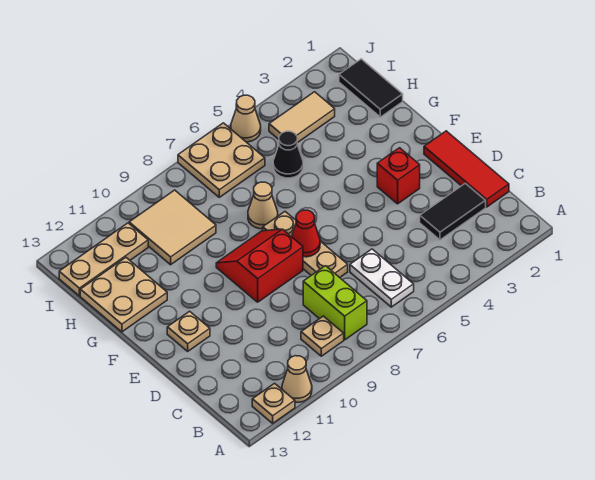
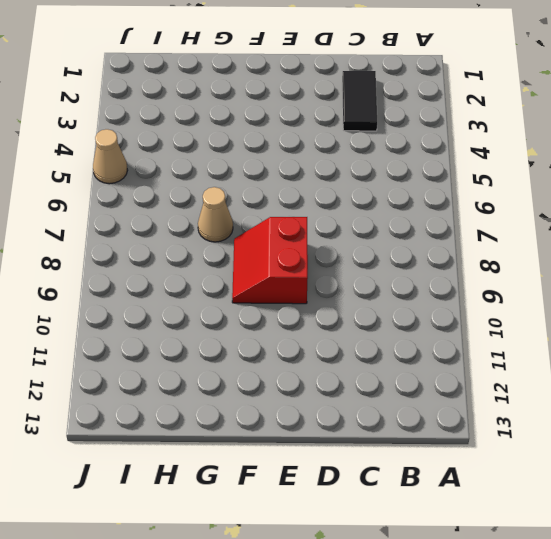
none -> tan cone A11 level 1
none -> tan plate A12 level 1
none -> white plate B6:C6 level 1

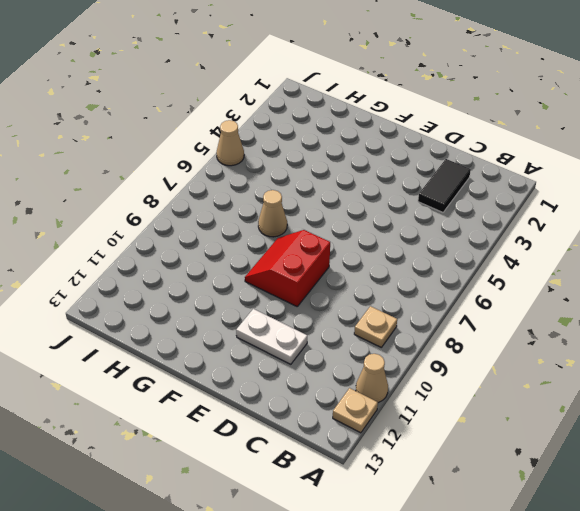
white plate D11:E11 level 1 -> white plate B6:C6 level 1
none -> lime brick B8:C8 level 1
none -> red tile C1:E1 level 1
none -> tan plate D7:F7 level 1

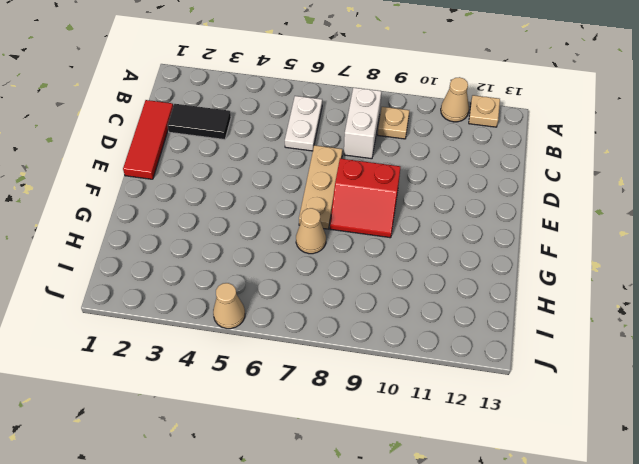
white brick B8:C8 level 1 -> lime brick B8:C8 level 1
none -> red brick E3 level 1
none -> tan plate E12 level 1
none -> tan plate G12:H13 level 1

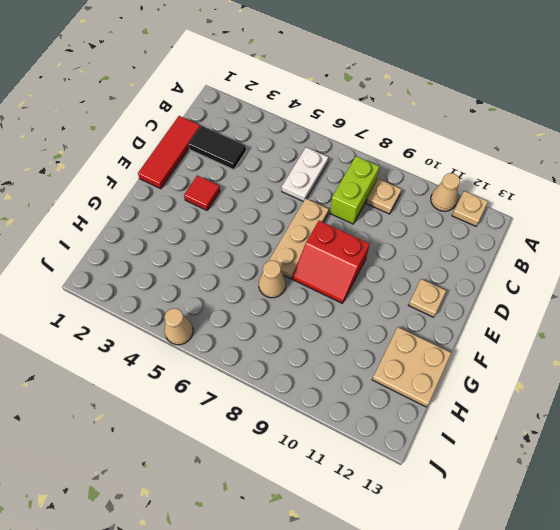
red tile E3 level 1 -> red brick E3 level 1
none -> black tile H1:I1 level 1
none -> black cone H5 level 1
none -> tan tile H9:I10 level 1

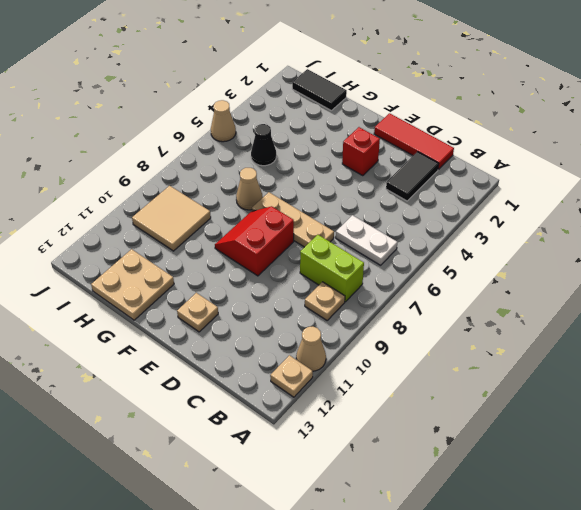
none -> tan tile I3:I4 level 1
none -> tan plate I6:J7 level 1
none -> tan plate I11:I13 level 1

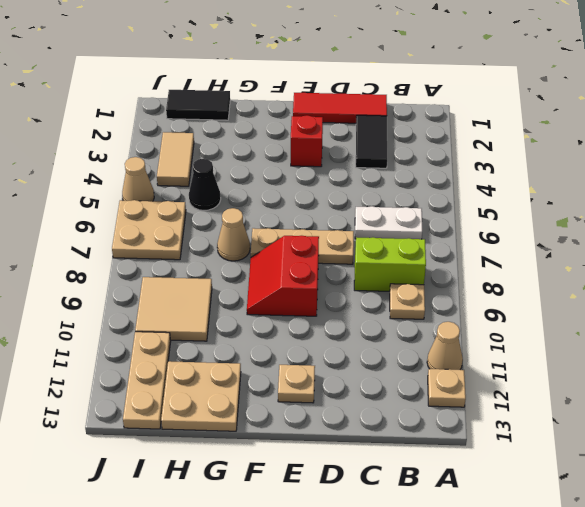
none -> red cone E7 level 2

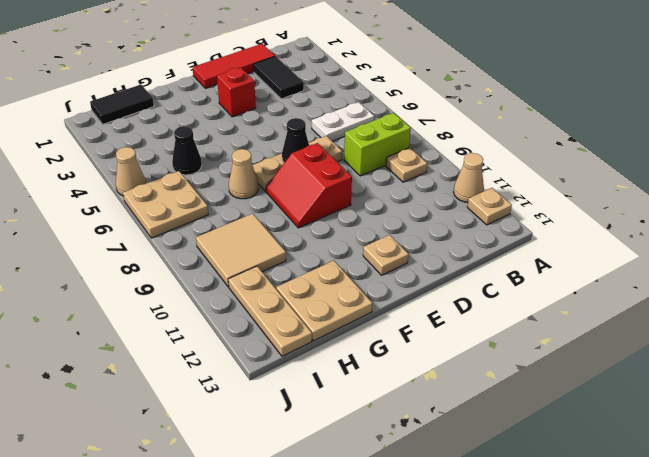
black cone E7 level 2 -> red cone E7 level 2
none -> tan tile I3:I4 level 1

